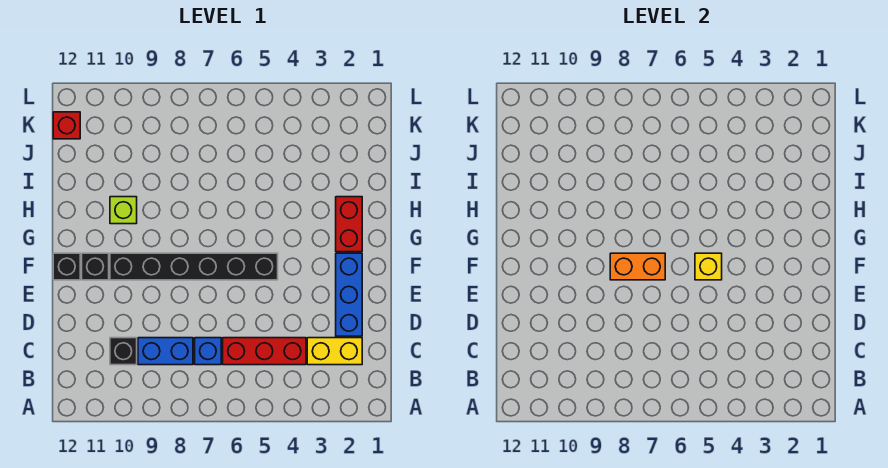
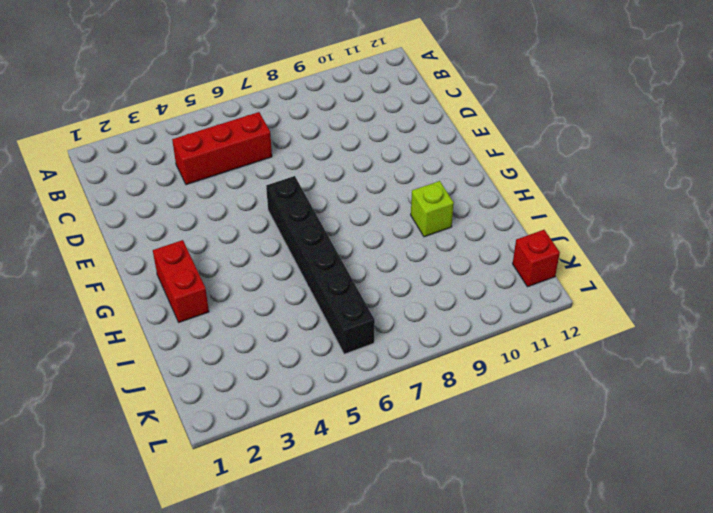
black brick F6:K6 level 1 -> black brick F5:F10 level 1
none -> yellow brick C2:C3 level 1
none -> blue brick C7 level 1
none -> blue brick C8:C9 level 1

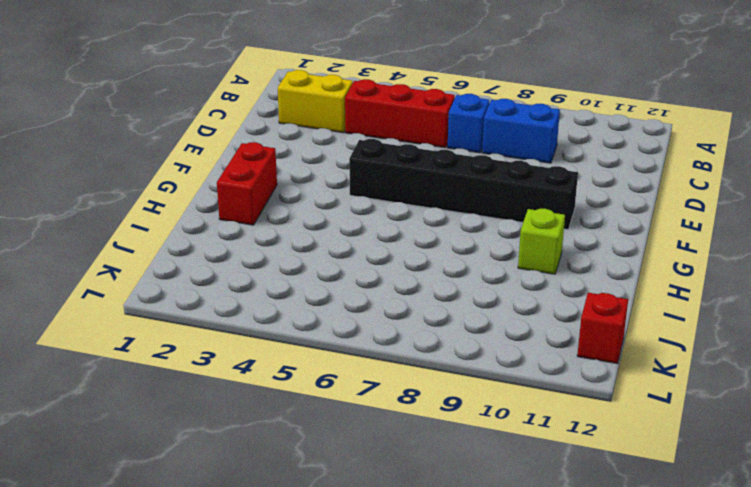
none -> black brick C10 level 1
none -> blue brick D2:F2 level 1
none -> black brick F11 level 1

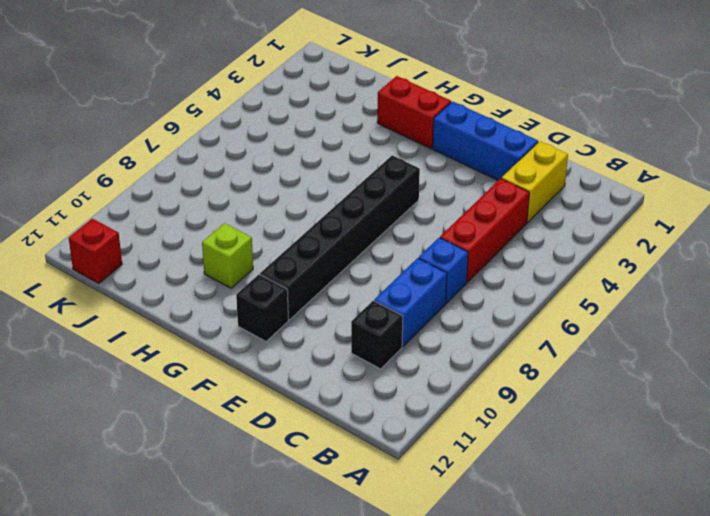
none -> black brick F12 level 1
none -> yellow brick F5 level 2
none -> orange brick F7:F8 level 2

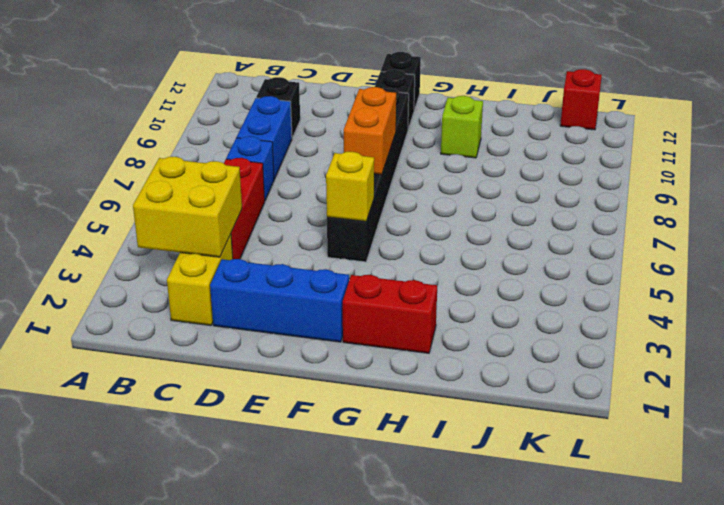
yellow brick B3:C4 level 2 -> none

